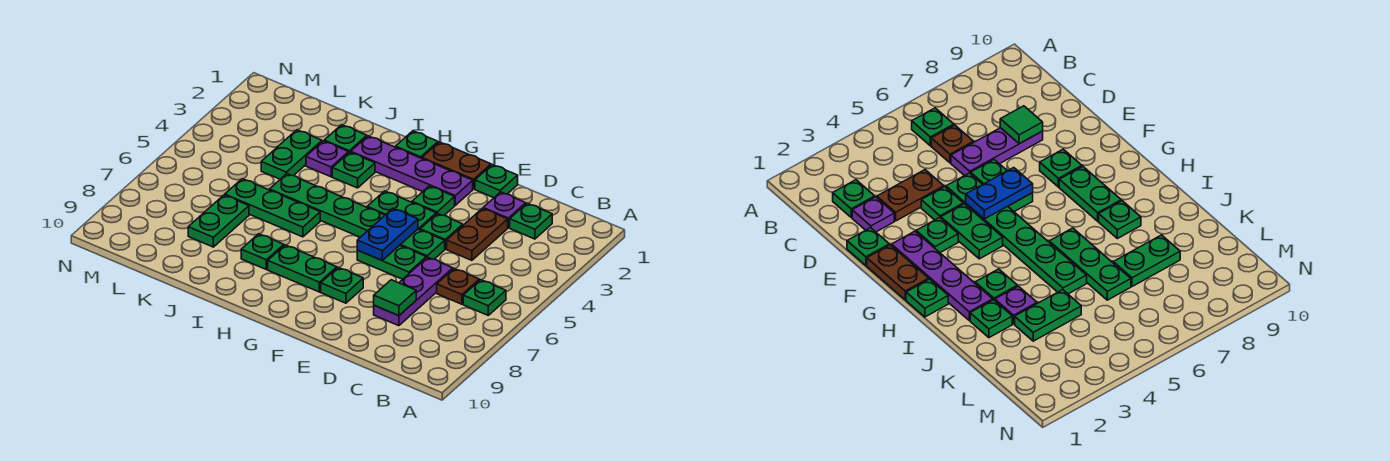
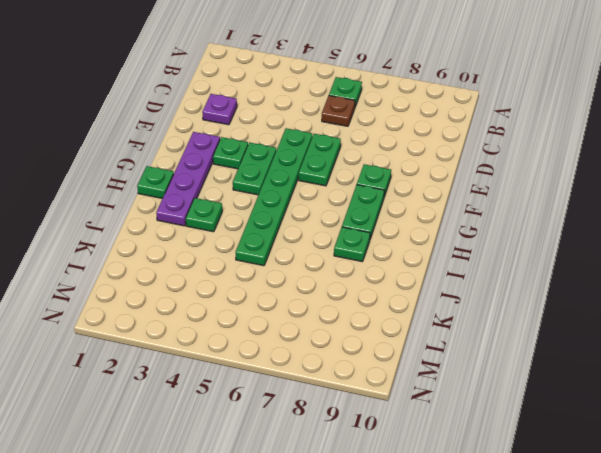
none -> green plate C2 level 1
none -> brown plate D3:D4 level 1
none -> purple plate D6:D8 level 1

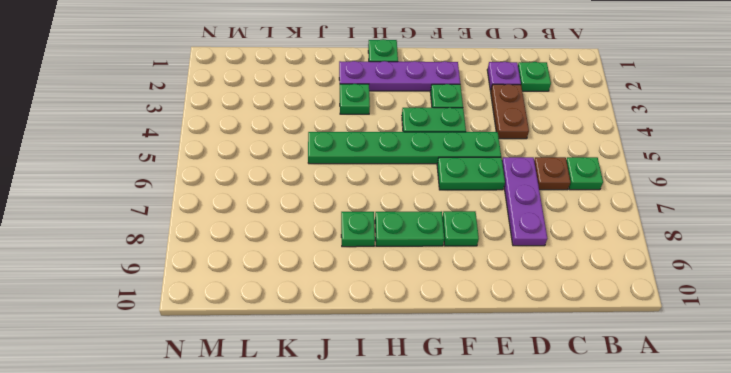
none -> green plate E1 level 1
none -> green plate E4 level 1
none -> brown plate F1:G1 level 1

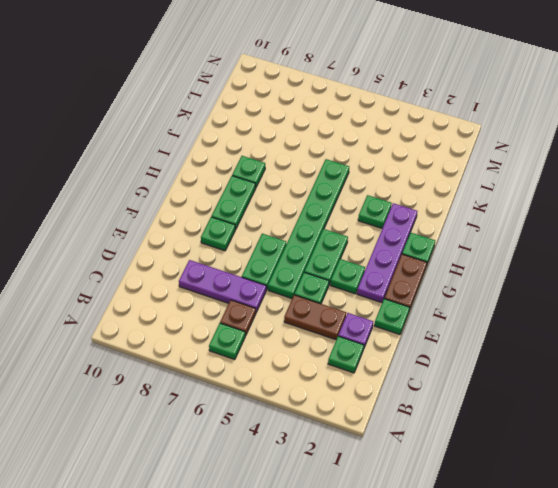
none -> green plate I6:K6 level 1
none -> green plate J2 level 1
none -> purple plate J3 level 1

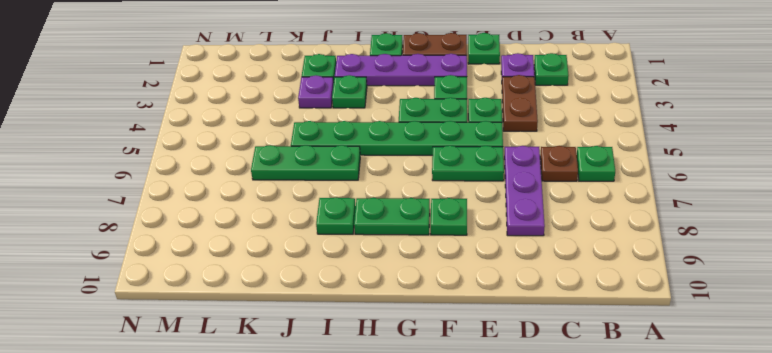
none -> green plate K3:K4 level 1
none -> green plate K7:K8 level 1
none -> green tile D8 level 2

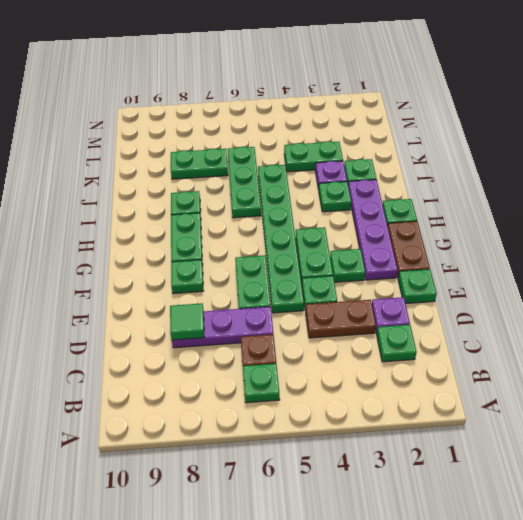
none -> blue plate F5:F6 level 2

